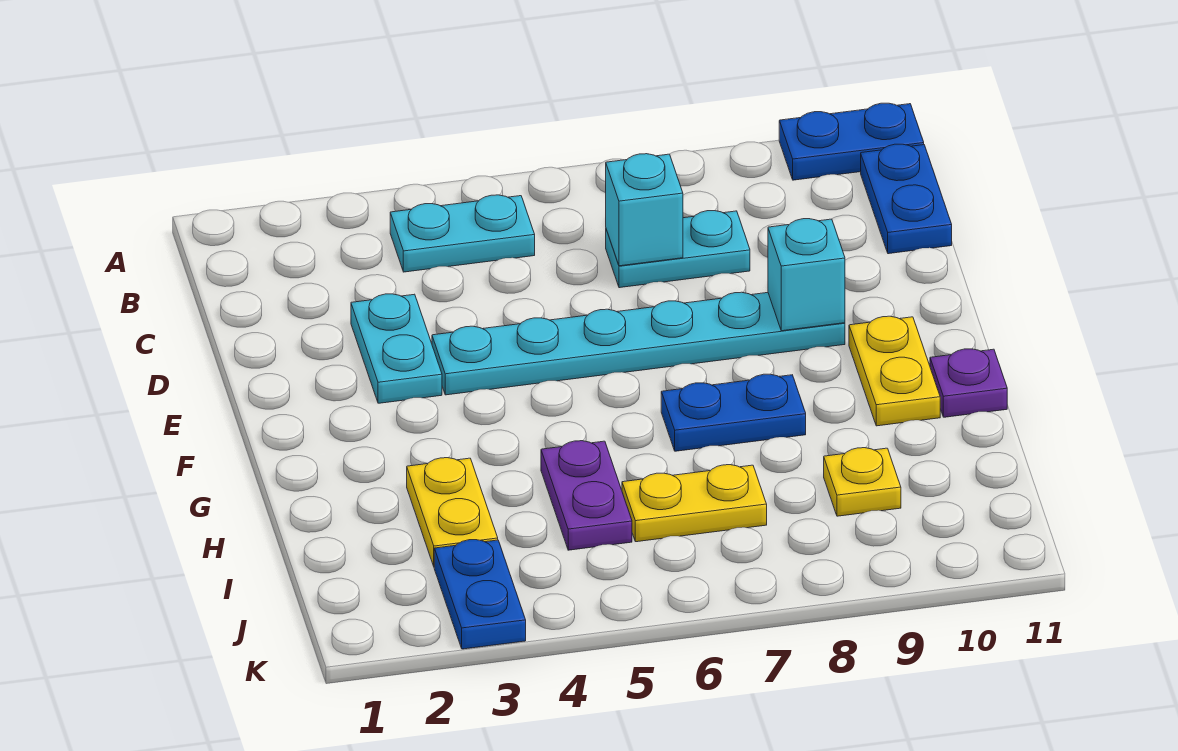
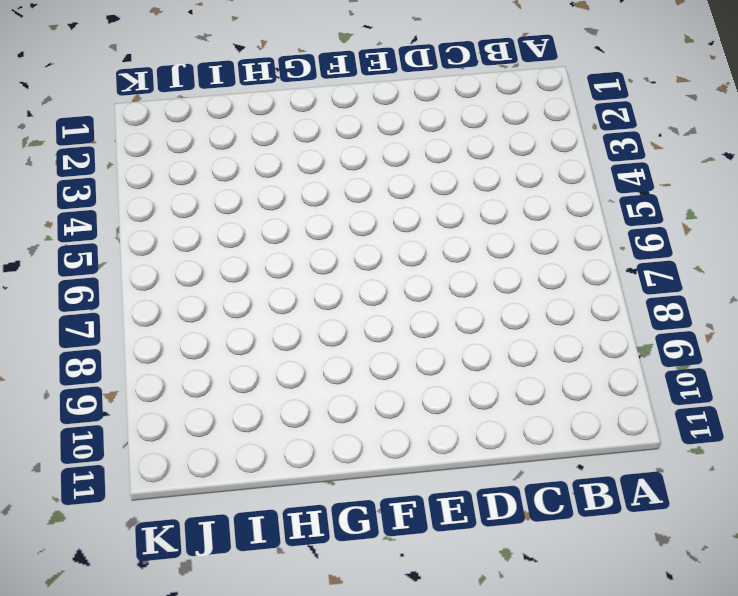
none -> blue plate A10:A11 level 1
none -> cyan plate B4:B5 level 1
none -> blue plate B11:C11 level 1

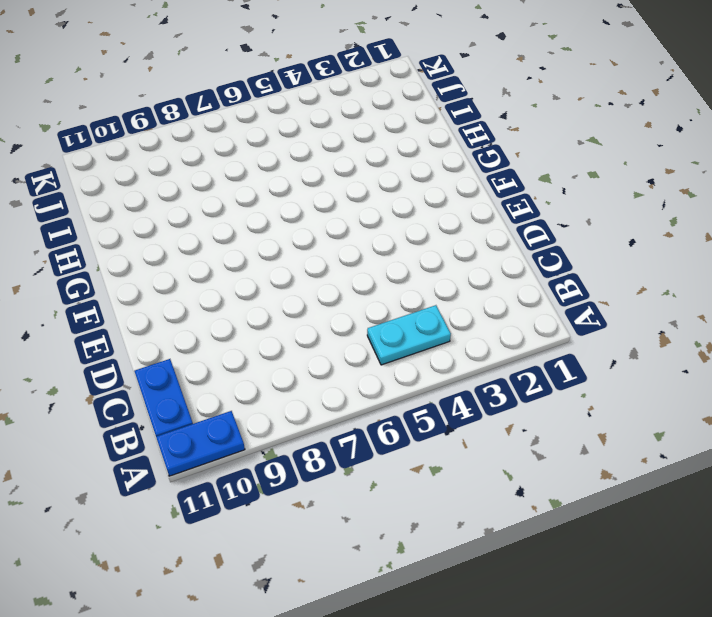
none -> cyan plate C7:C8 level 1
none -> cyan plate D3:E3 level 1
none -> cyan plate E4:E9 level 1

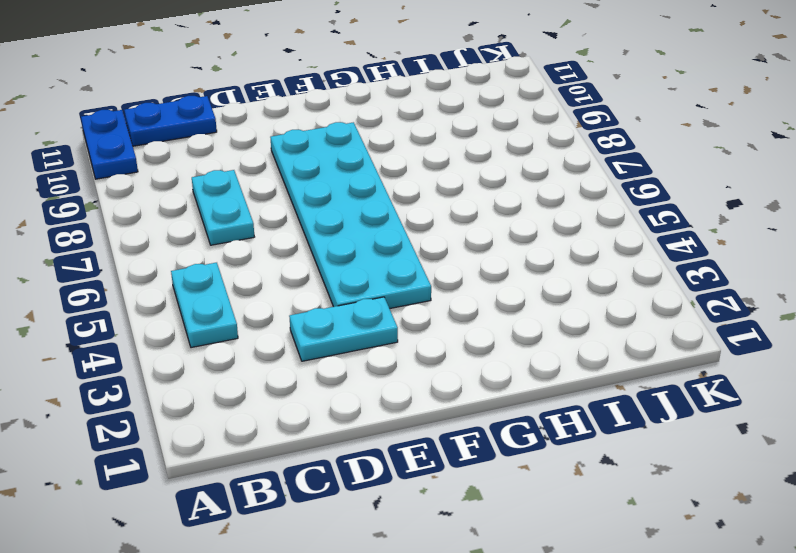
cyan plate E4:F9 level 1 -> cyan plate E4:E9 level 1
none -> yellow plate F10:G10 level 1
none -> blue plate G7:G8 level 1
none -> purple plate G11 level 1

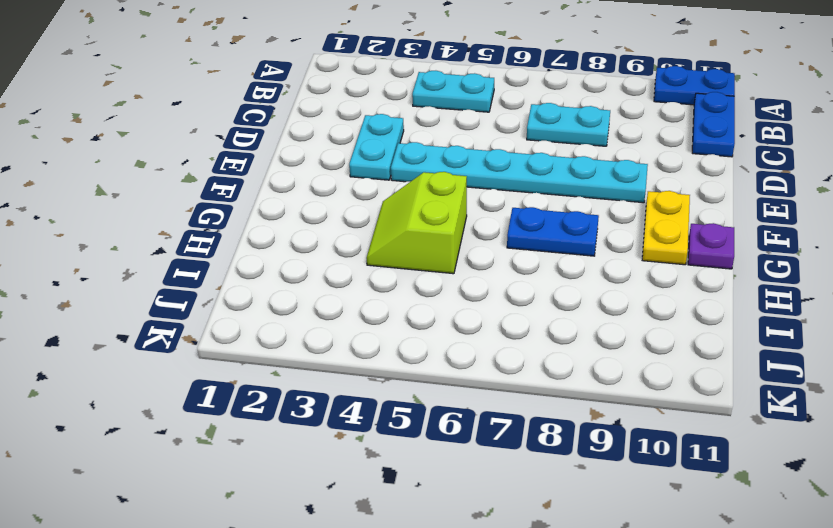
lime slope G4:H5 level 1 top 5 -> purple plate H5:I5 level 1
none -> yellow plate H3:I3 level 1
none -> yellow plate I6:I7 level 1
none -> yellow plate I9 level 1

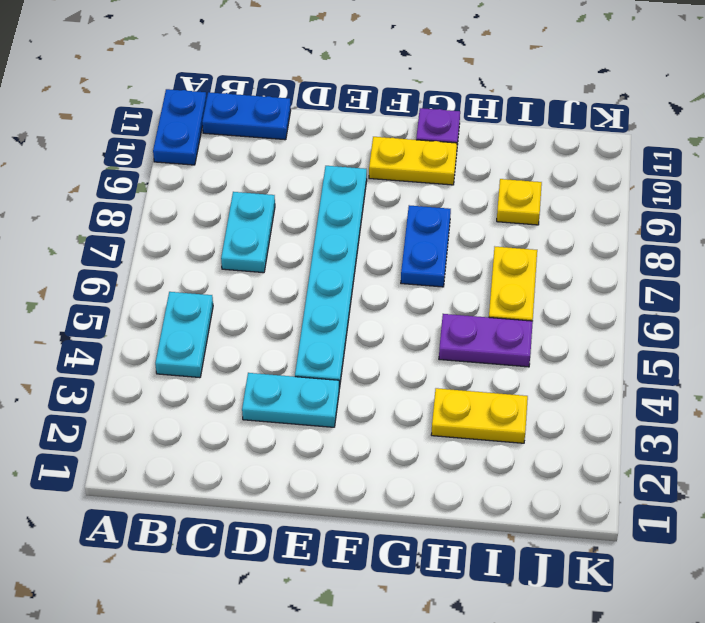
none -> blue plate J3:K3 level 1
none -> cyan brick C7 level 2
none -> cyan brick E9 level 2

